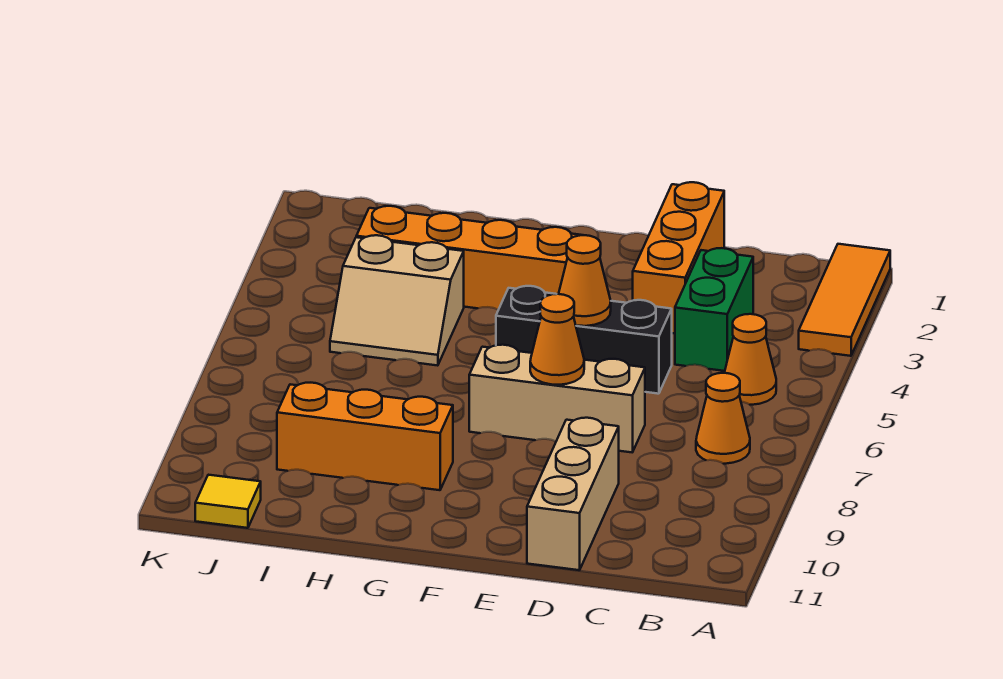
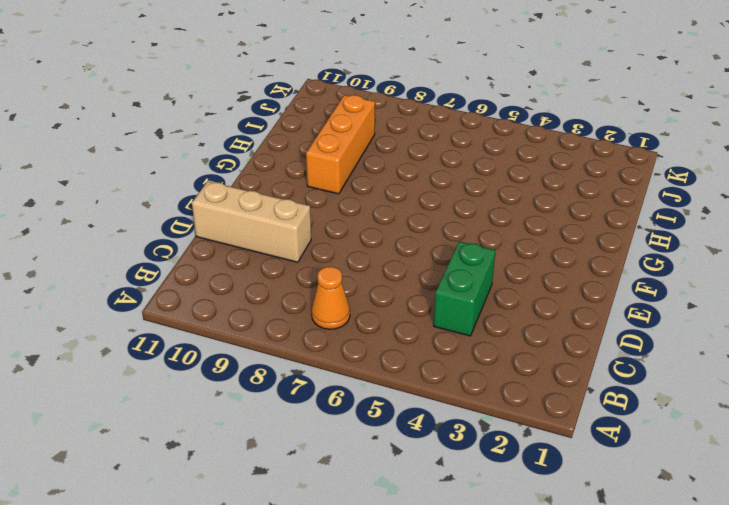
green brick C4:D4 level 1 -> green brick C3:C4 level 1
none -> orange tile A1:A3 level 1
none -> orange cone B5 level 1
none -> orange brick D1:D3 level 1

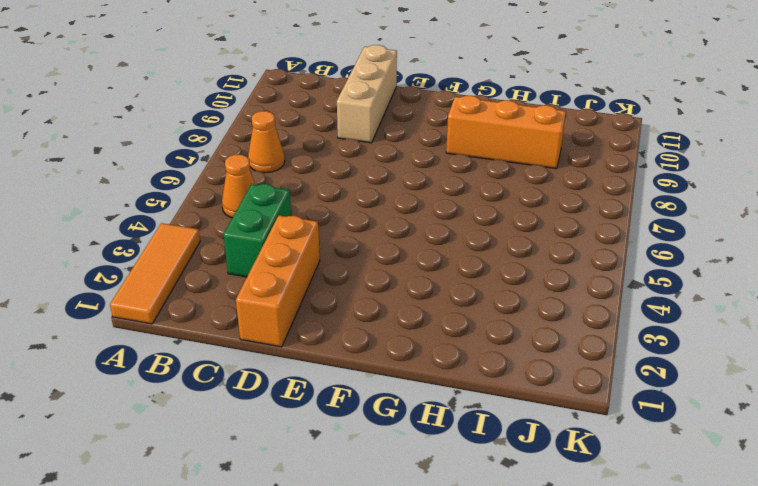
none -> black brick D5:F5 level 1
none -> tan brick D7:F7 level 1
none -> orange brick F3:I3 level 1

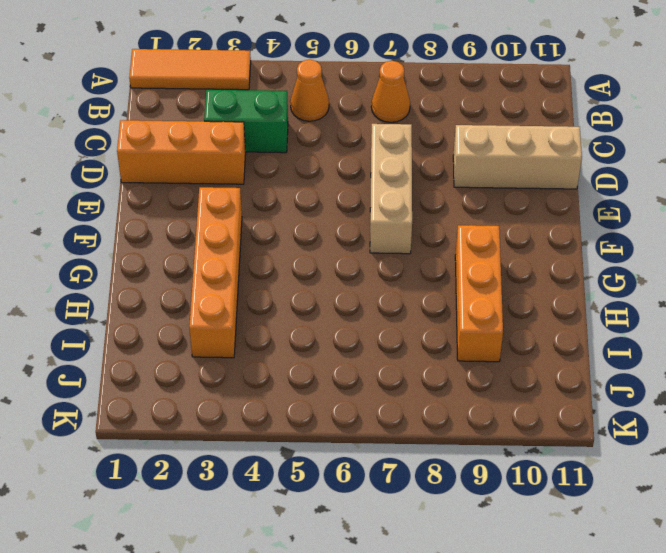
none -> black brick D5:F5 level 1
none -> tan slope H4:I5 level 1 top 4
none -> yellow tile J11 level 1

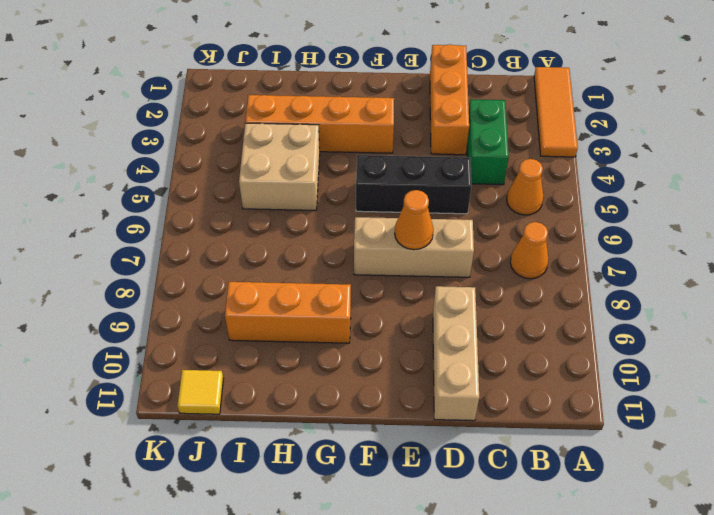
tan brick H4:I5 level 1 -> tan slope H4:I5 level 1 top 4
none -> orange cone E5 level 2

